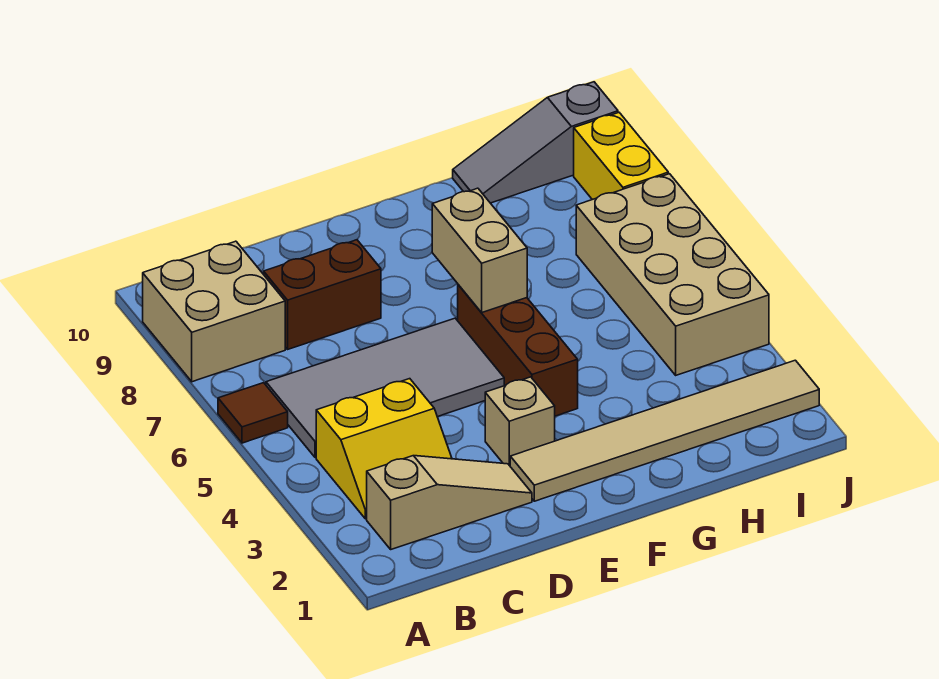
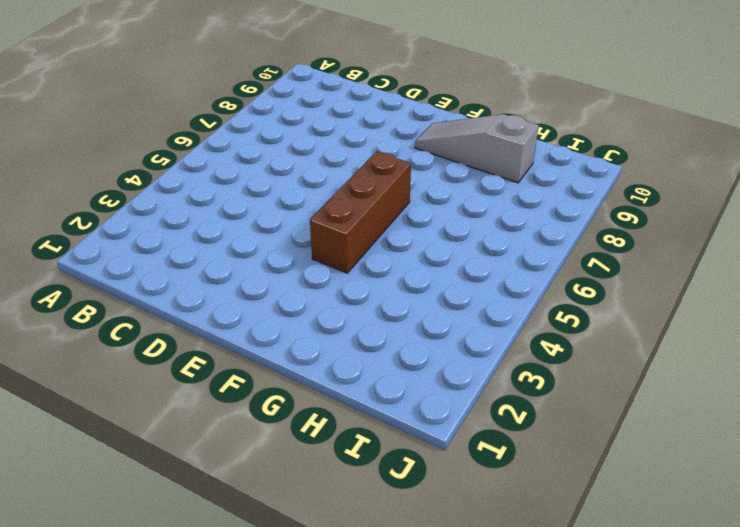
grey slope F9:H9 level 1 top H -> grey slope H10:J10 level 1 top J
none -> brown tile A6 level 1
none -> tan brick A8:B9 level 1
none -> tan slope B2:D2 level 1 top B

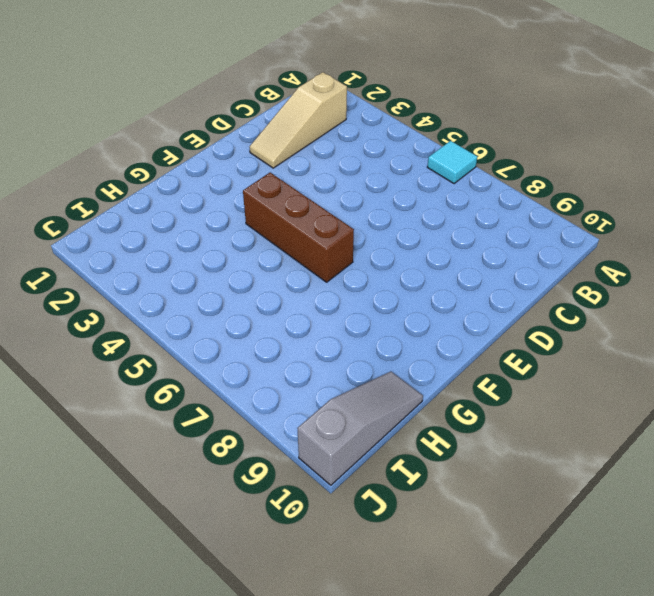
cyan tile A6 level 1 -> brown tile A6 level 1
none -> tan brick A8:B9 level 1
none -> yellow slope B3:C4 level 1 top 4
none -> grey tile B5:E6 level 1

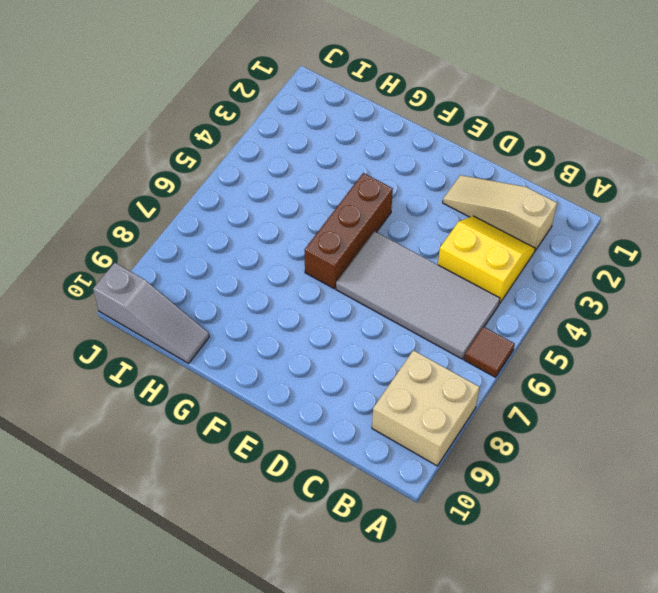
none -> brown brick C8:D8 level 1
none -> tan tile E2:J2 level 1
none -> tan brick E3 level 1

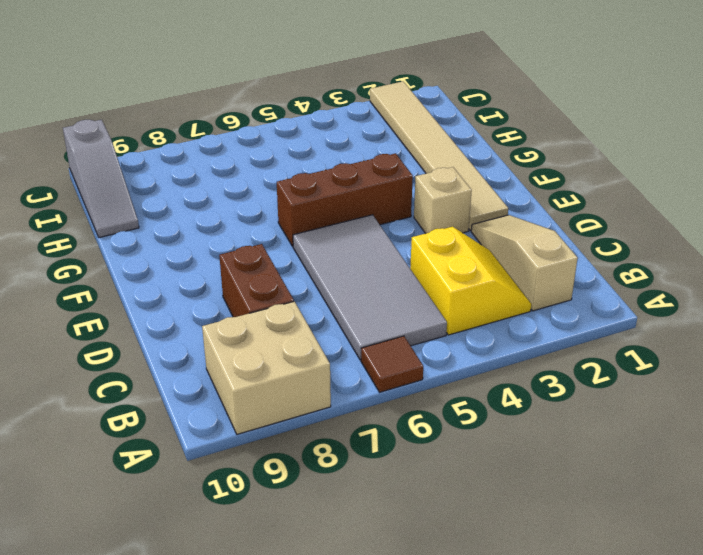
none -> tan brick I4:J7 level 1
none -> yellow brick J8:J9 level 1
none -> tan brick F6:F7 level 2

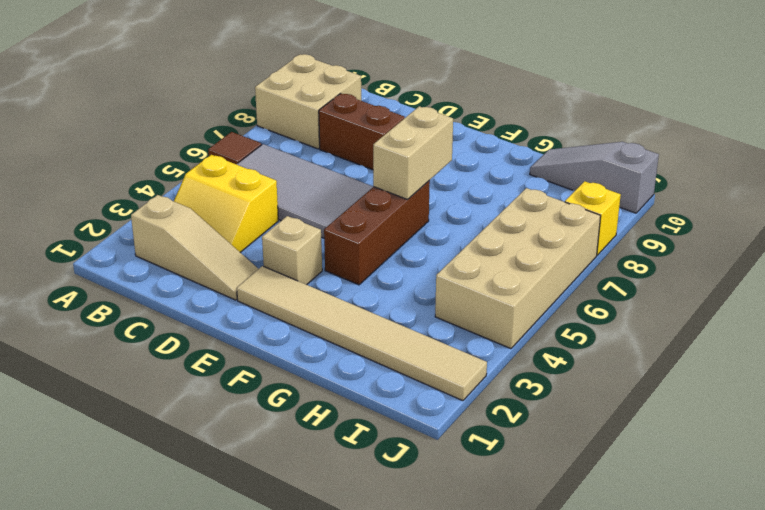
yellow brick J8 level 1 -> yellow brick J8:J9 level 1

